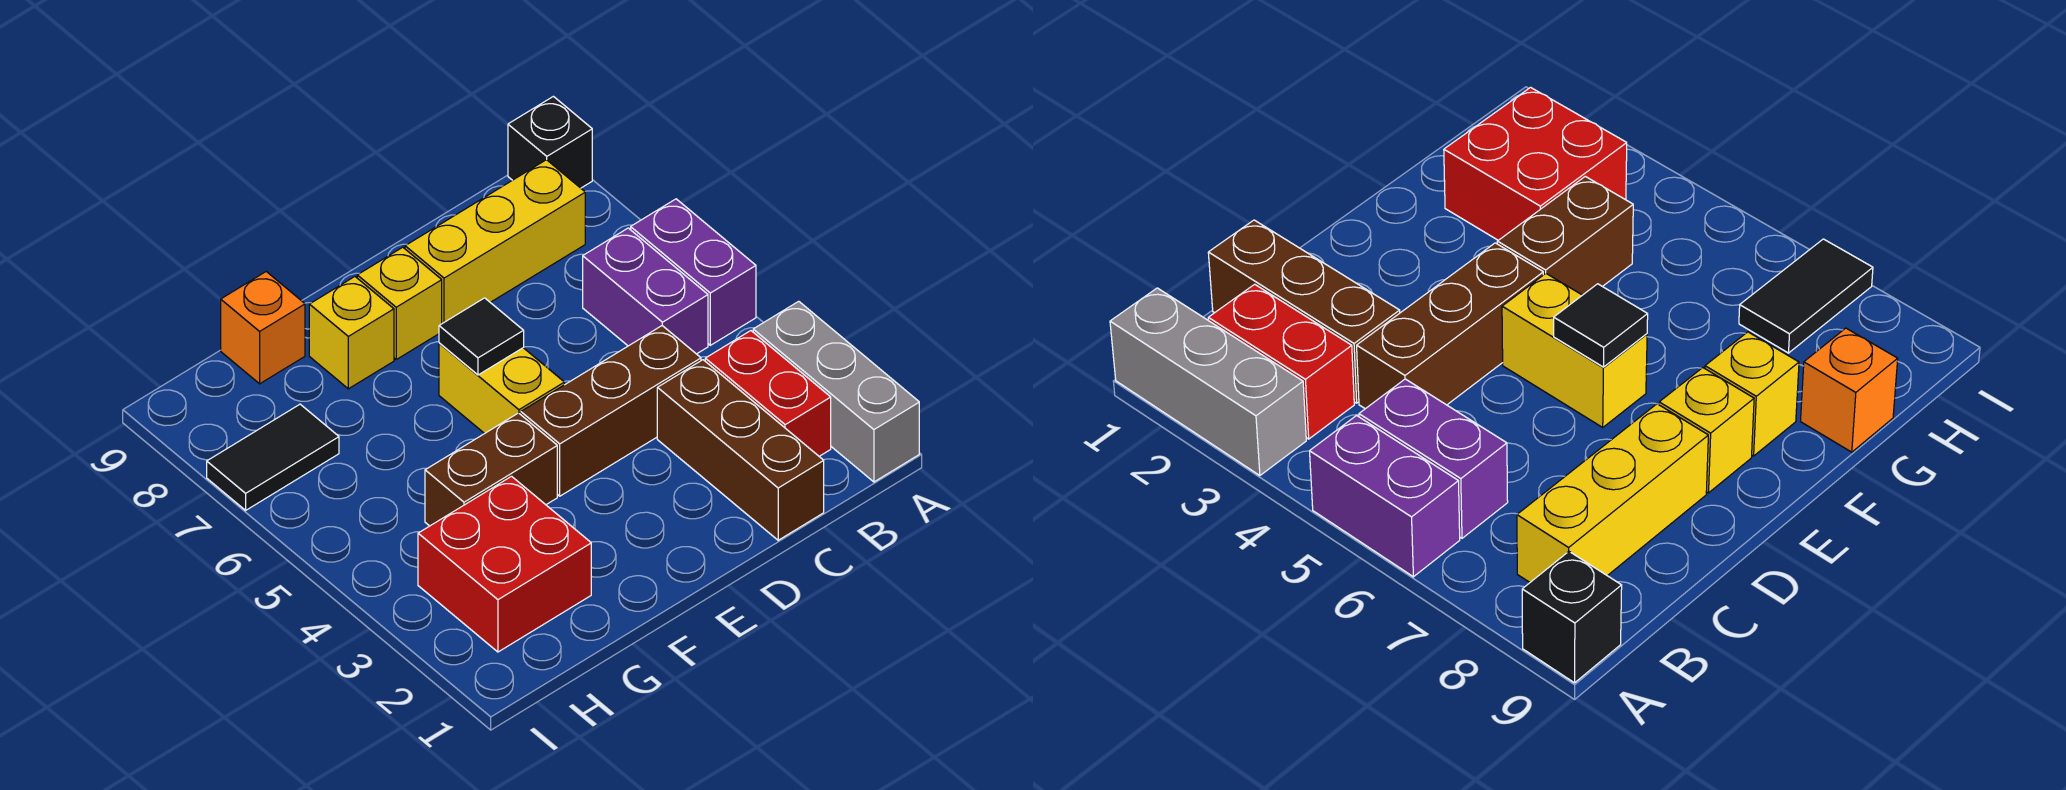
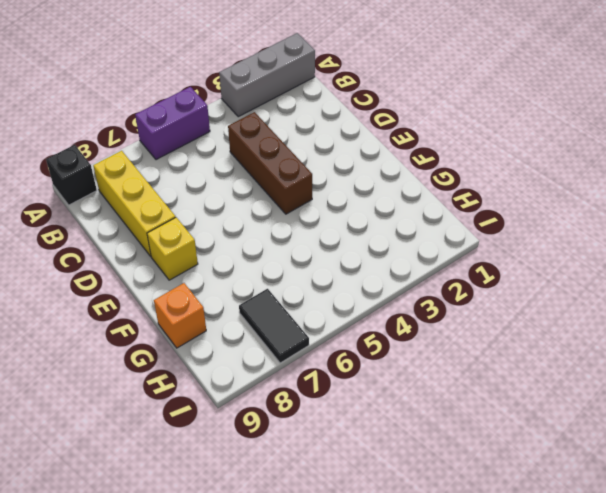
none -> red brick B2:B3 level 1
none -> purple brick B5:B6 level 1
none -> brown brick C1:C3 level 1

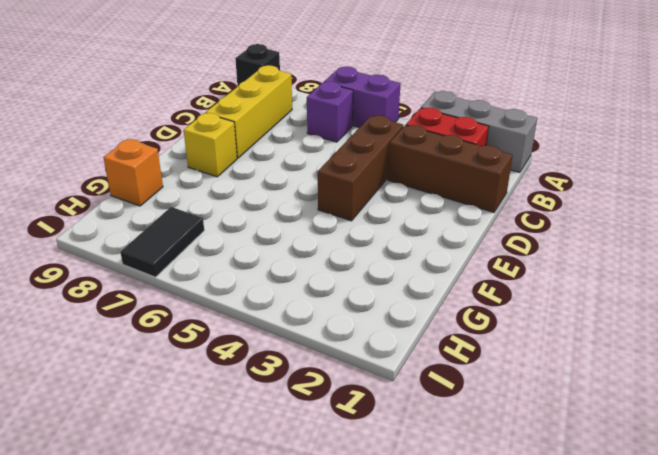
purple brick B6 level 1 -> purple brick B5:B6 level 1
none -> yellow brick E5:E6 level 1
none -> brown brick F4:G4 level 1
none -> yellow brick F8 level 1

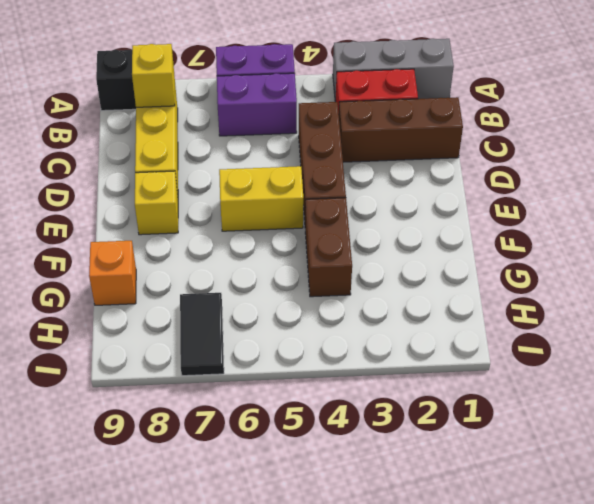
yellow brick B8 level 2 -> yellow brick F8 level 1
none -> red brick G2:H3 level 1
none -> black tile E6 level 2

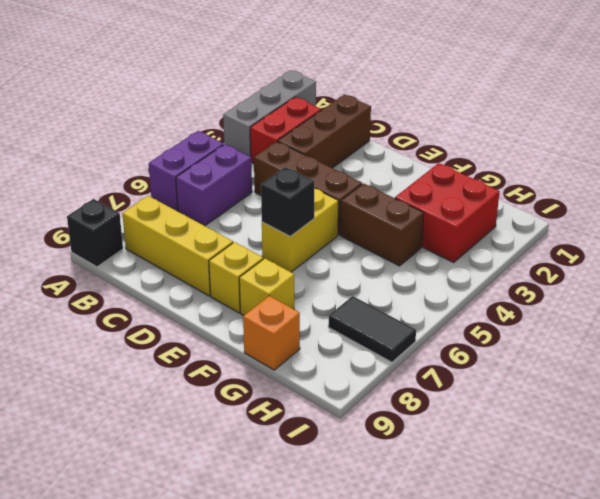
black brick E6 level 2 -> black tile E6 level 2

